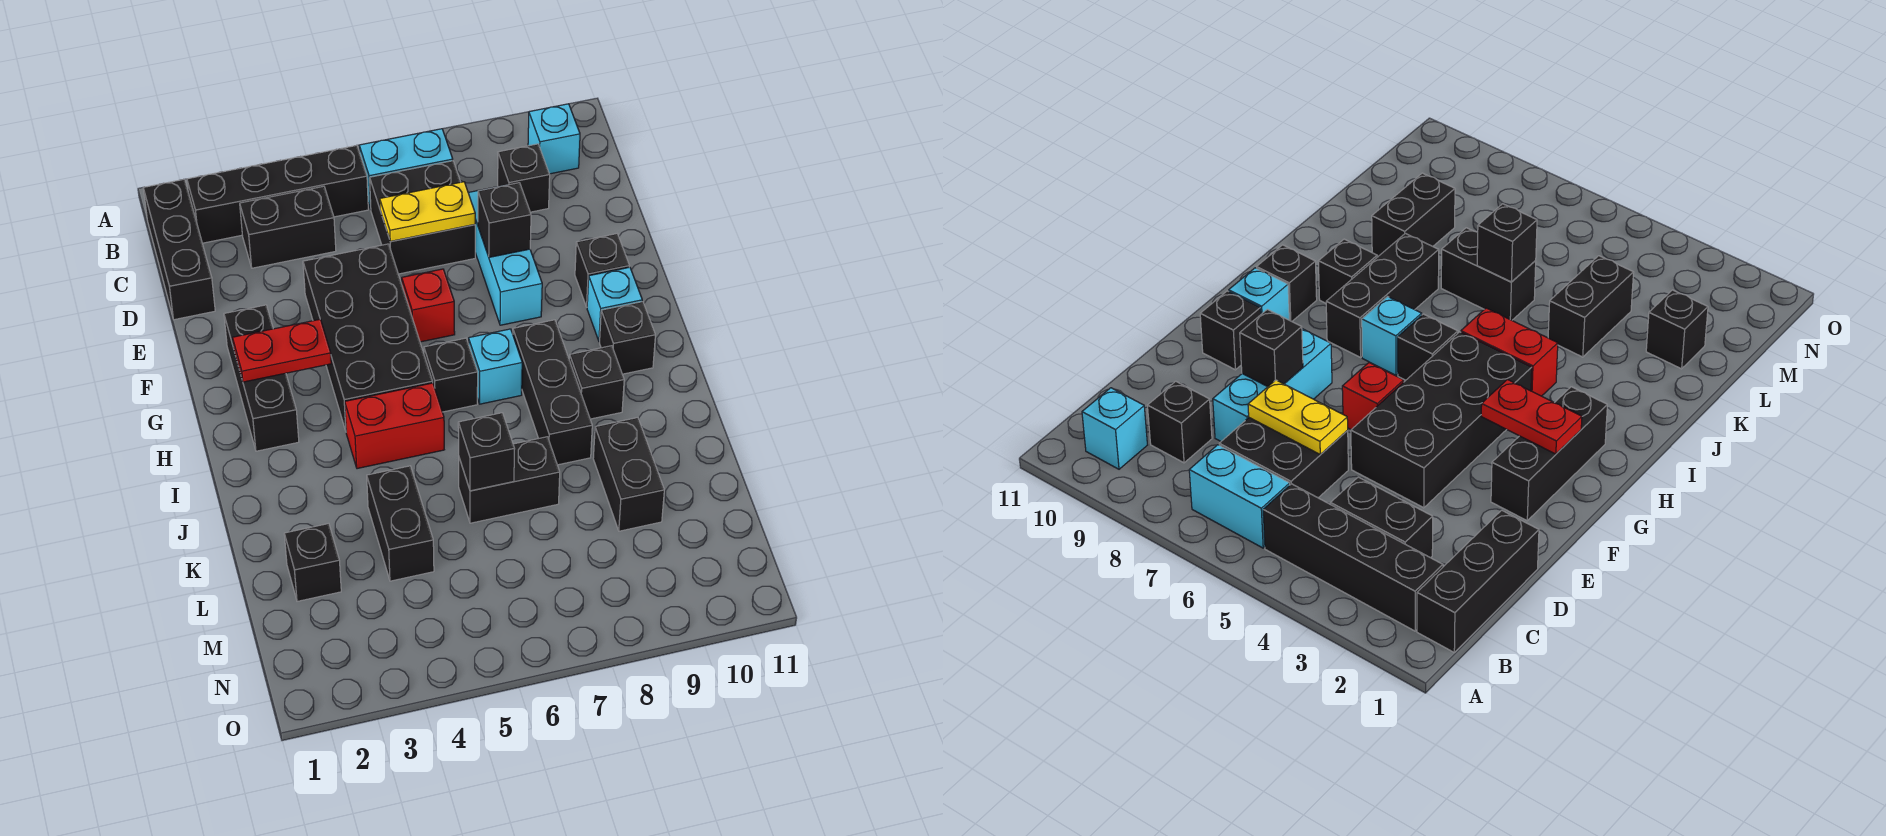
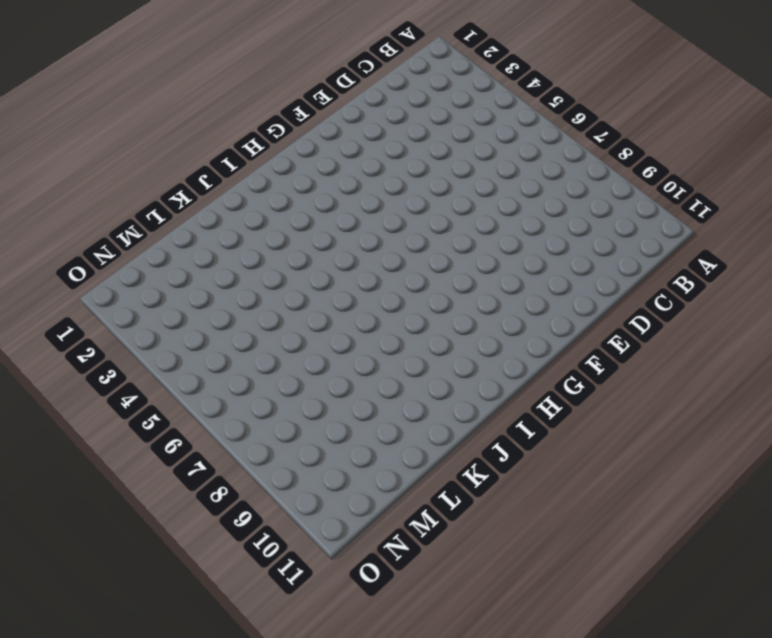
none -> black brick B1:D1 level 1
none -> black brick B2:B5 level 1
none -> cyan brick B6:B7 level 1

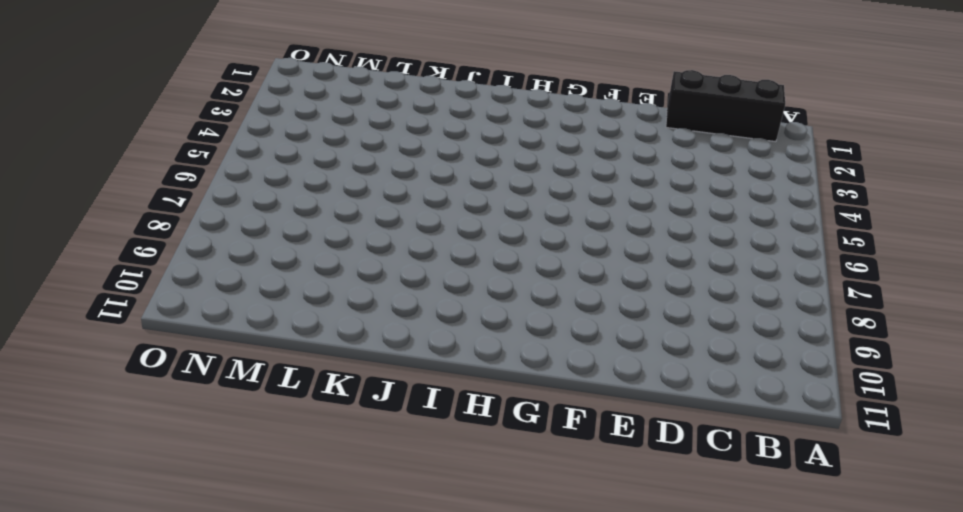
none -> black brick B2:B5 level 1
none -> cyan brick B6:B7 level 1
none -> cyan brick B10 level 1

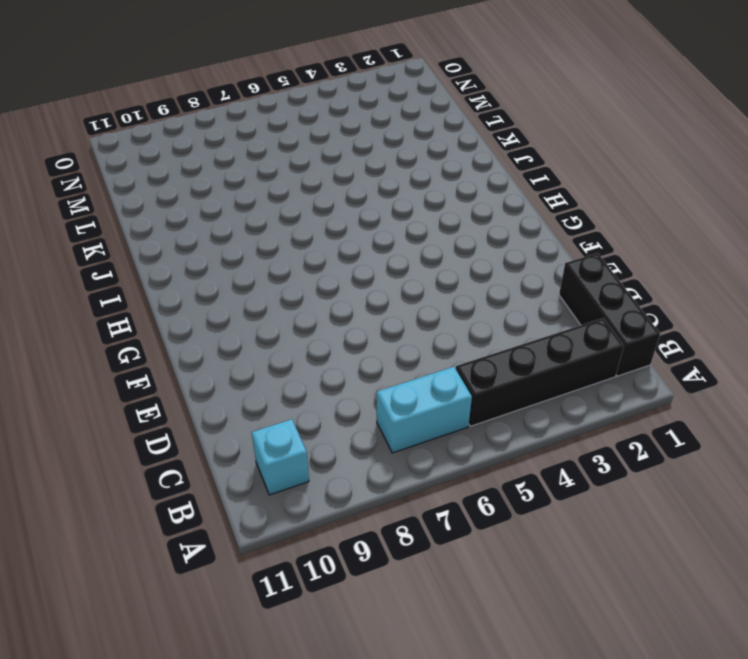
none -> black brick C3:C4 level 1
none -> black brick C6:D7 level 1
none -> black brick C9 level 1

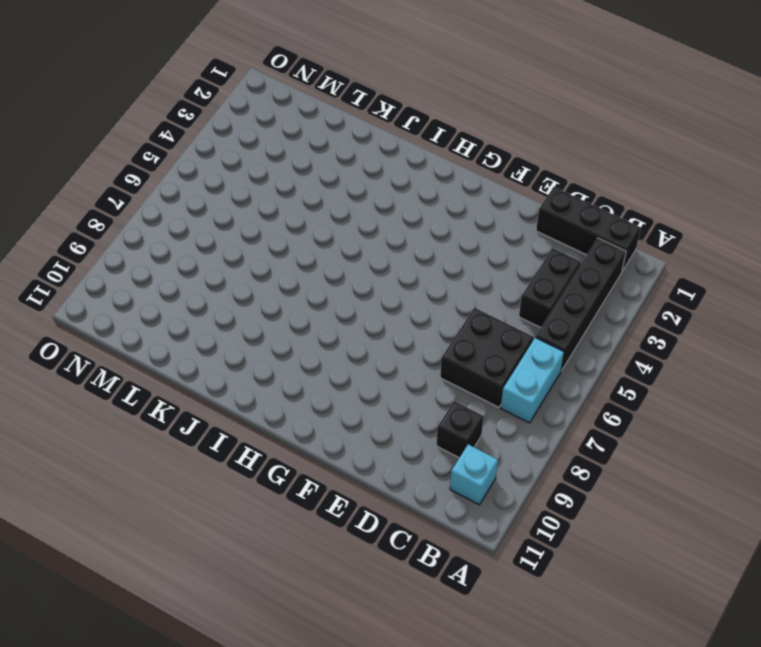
none -> cyan brick D8:F8 level 1
none -> black brick E4:H5 level 1
none -> black brick F2:H2 level 1

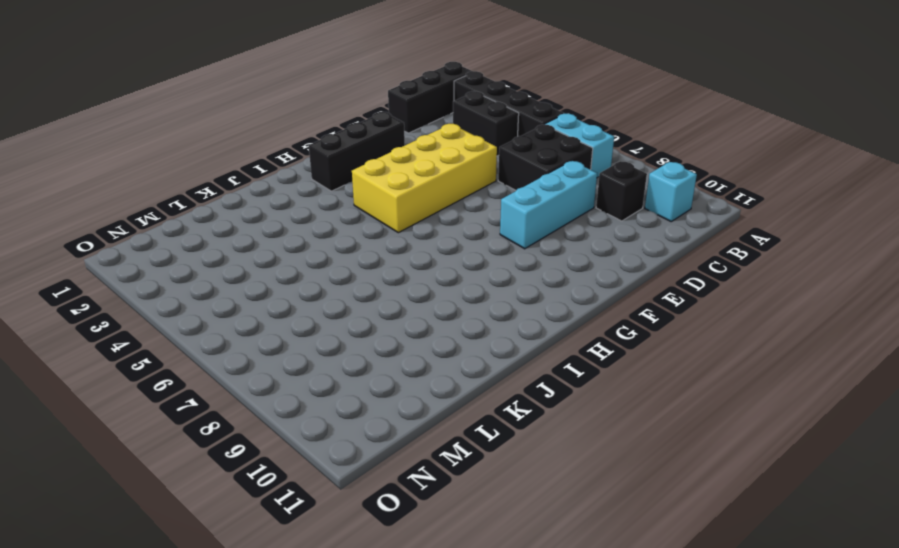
yellow brick E4:H5 level 1 -> black brick E4:H5 level 1
none -> red brick F6 level 1
none -> black brick F10 level 1
none -> cyan brick G10 level 1

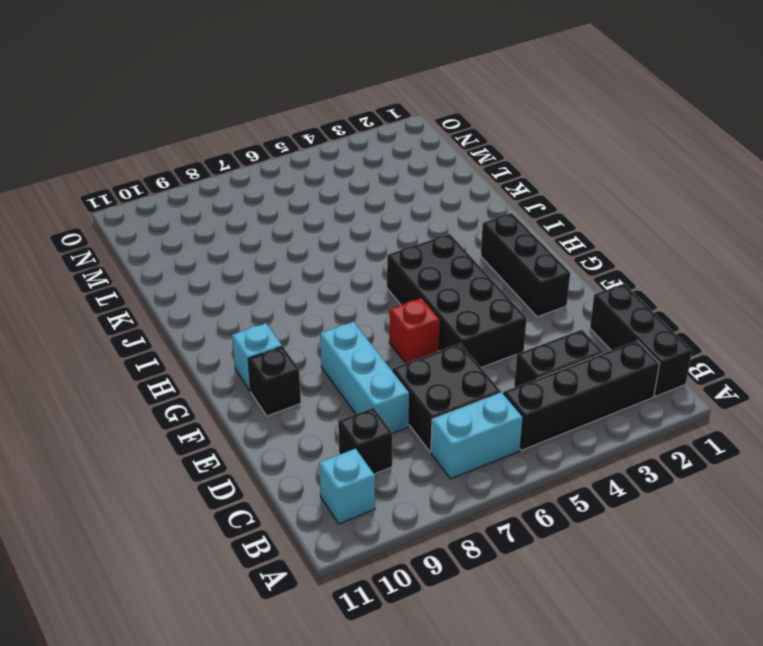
none -> black brick H6 level 1
none -> cyan brick H7 level 1
none -> black brick H8:J8 level 1

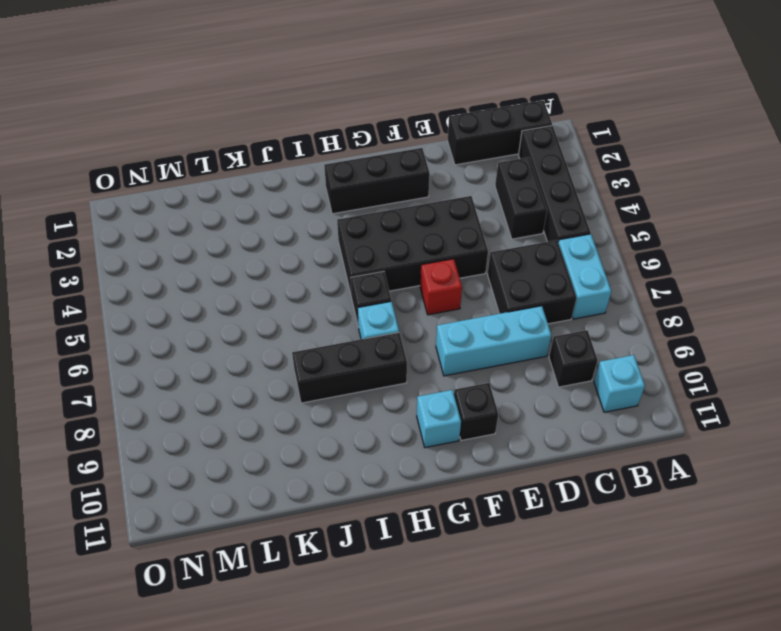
none -> black brick H10 level 1
none -> red brick I4:I5 level 1
none -> black brick I9 level 1

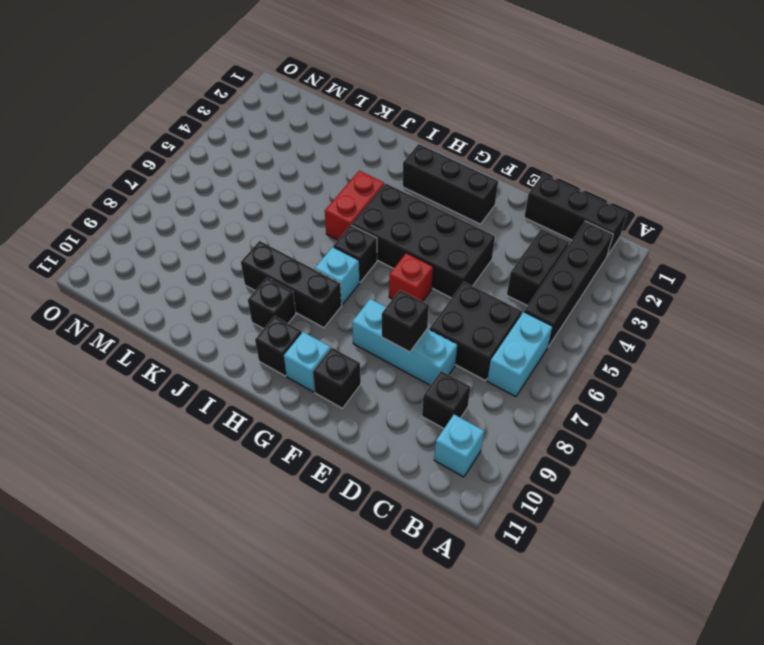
none -> black brick K4:L4 level 1
none -> black brick K6:K7 level 1
none -> black brick K9:L9 level 1

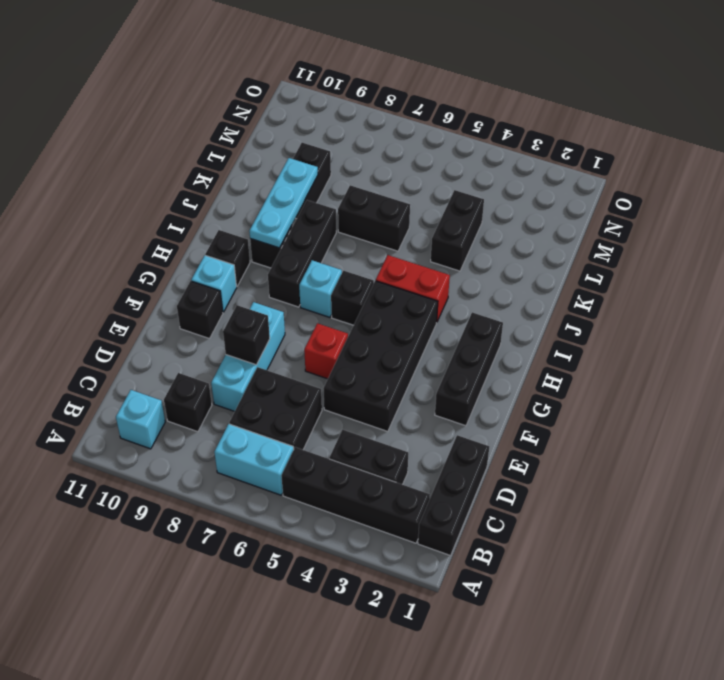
cyan plate I9:K9 level 2 -> none
none -> black brick L2 level 1
none -> yellow plate D6:D7 level 2
none -> red plate G2:G3 level 2

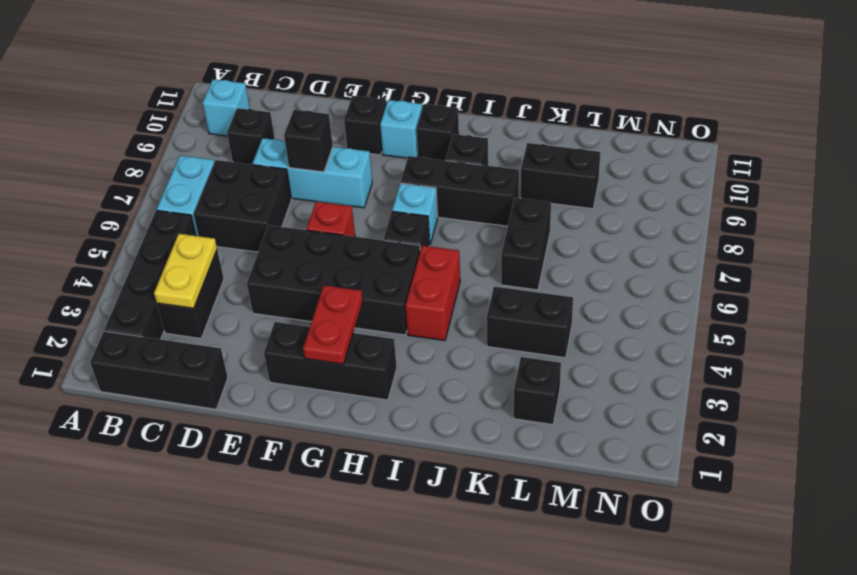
yellow plate C3:C4 level 2 -> yellow plate D6:D7 level 2
none -> black brick K6 level 2

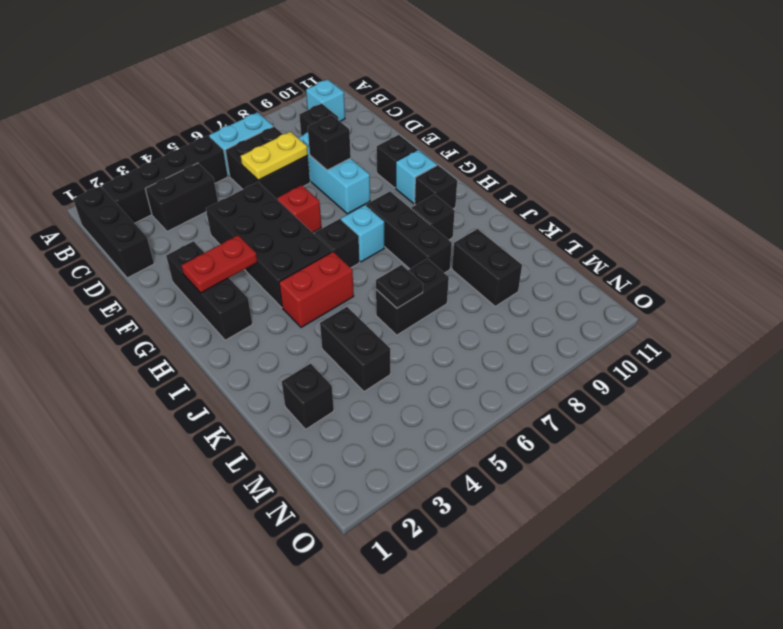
black plate K6 level 2 -> black brick K6 level 2

